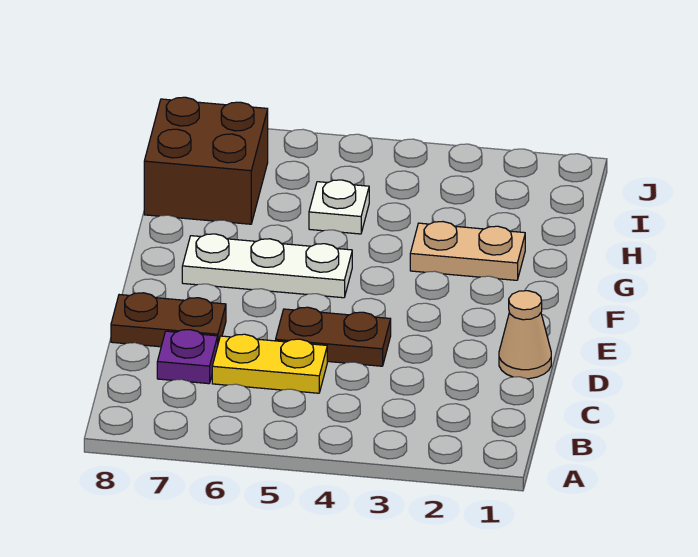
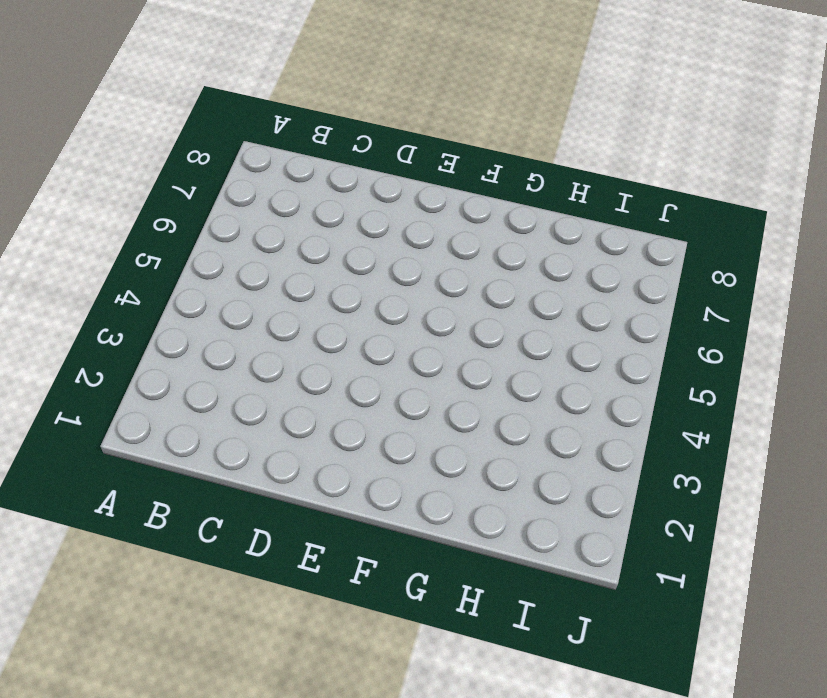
none -> yellow plate C5:C6 level 1
none -> purple plate C7 level 1

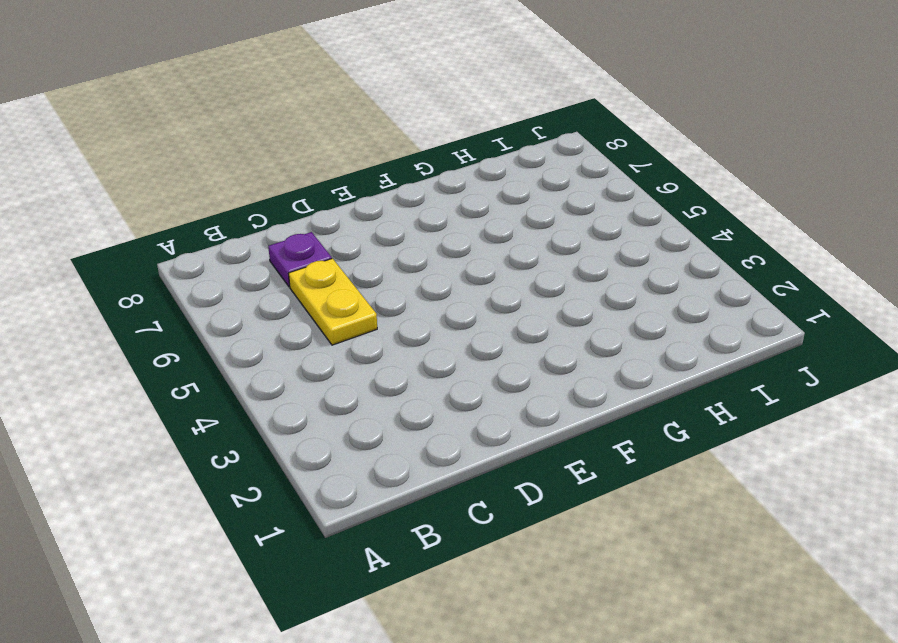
none -> tan cone D1 level 1
none -> brown plate D4:D5 level 1

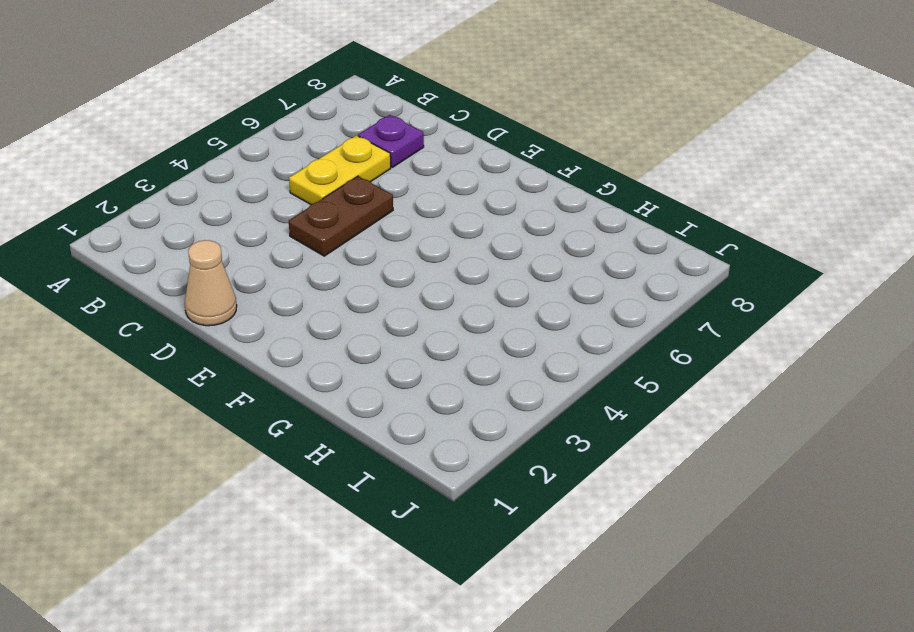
none -> brown plate D7:D8 level 1
none -> white plate F5:F7 level 1

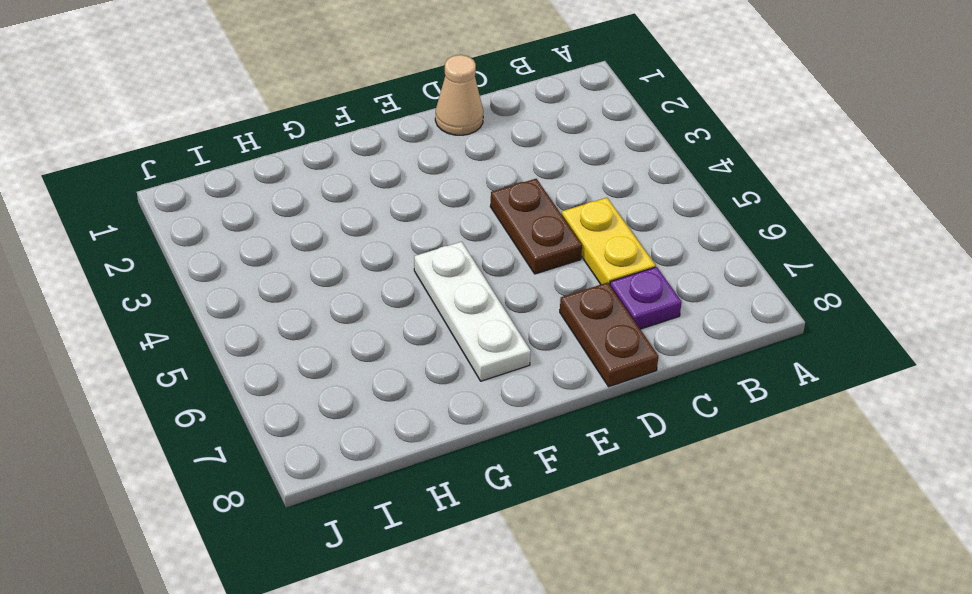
none -> tan plate G2:G3 level 1
none -> white plate H5 level 1

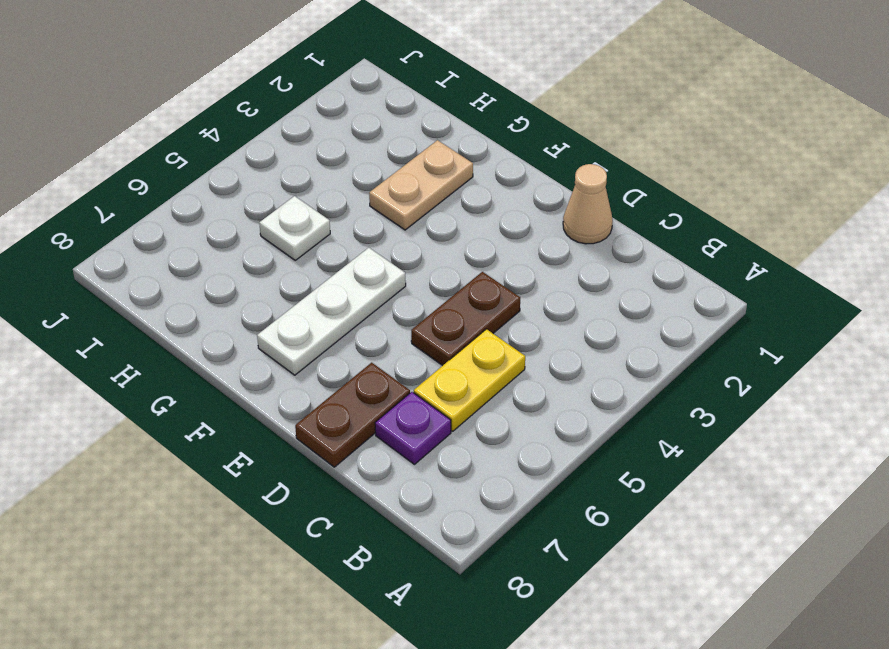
none -> brown brick H7:I8 level 1

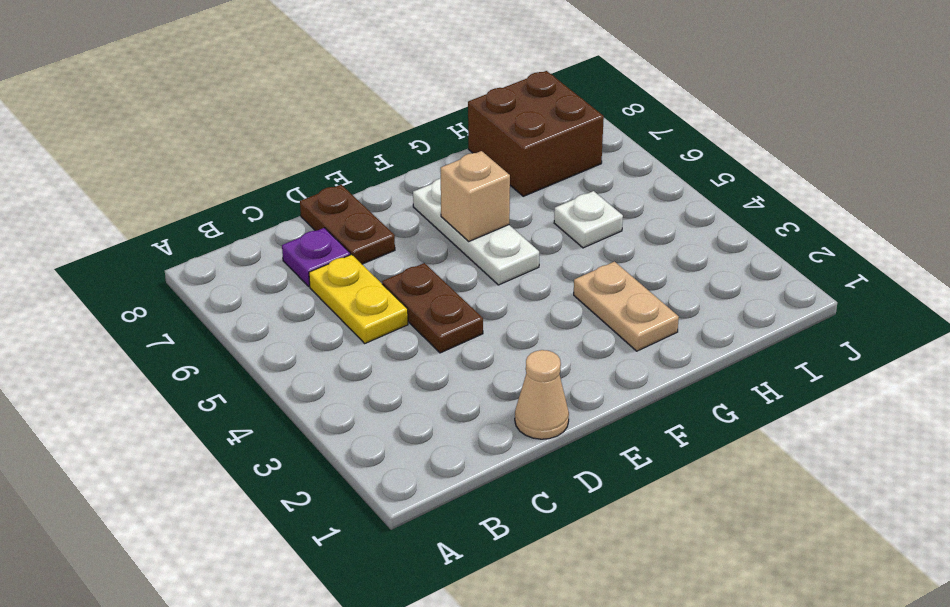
tan brick F6 level 2 -> none

